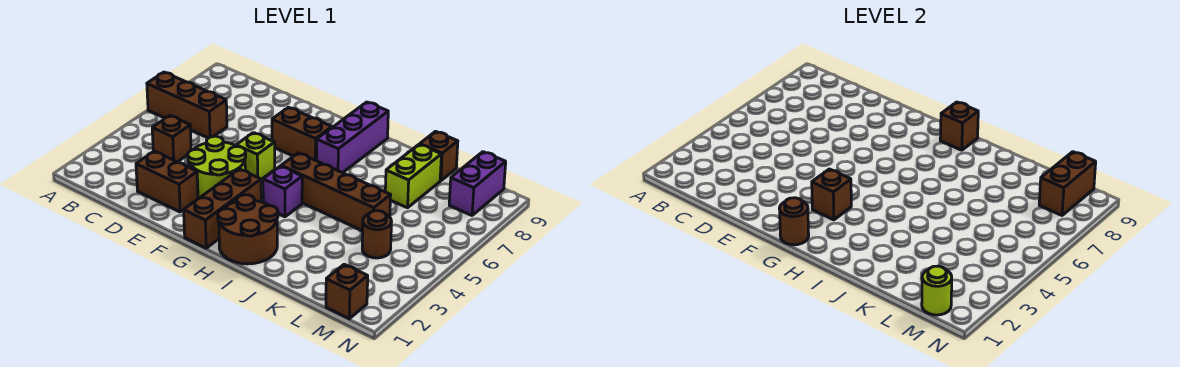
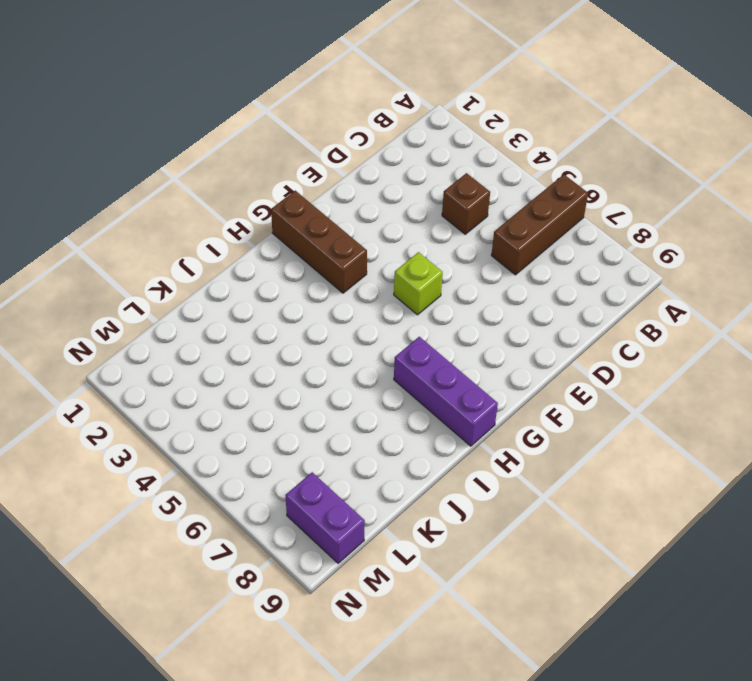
none -> brown brick D2:E2 level 1
none -> lime round brick E3:F4 level 1
none -> brown brick F7:G7 level 1

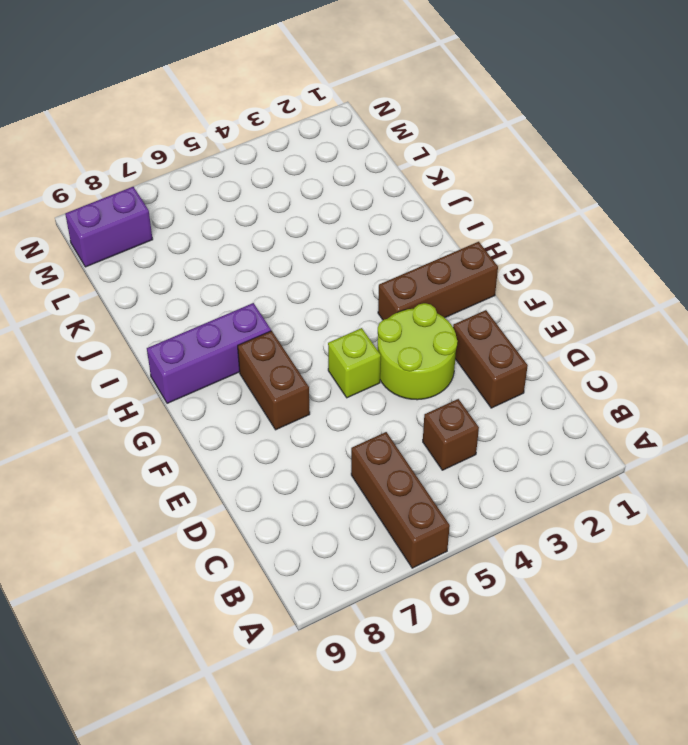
none -> brown round brick H1:I2 level 1
none -> purple brick H4 level 1
none -> brown brick H5:K5 level 1

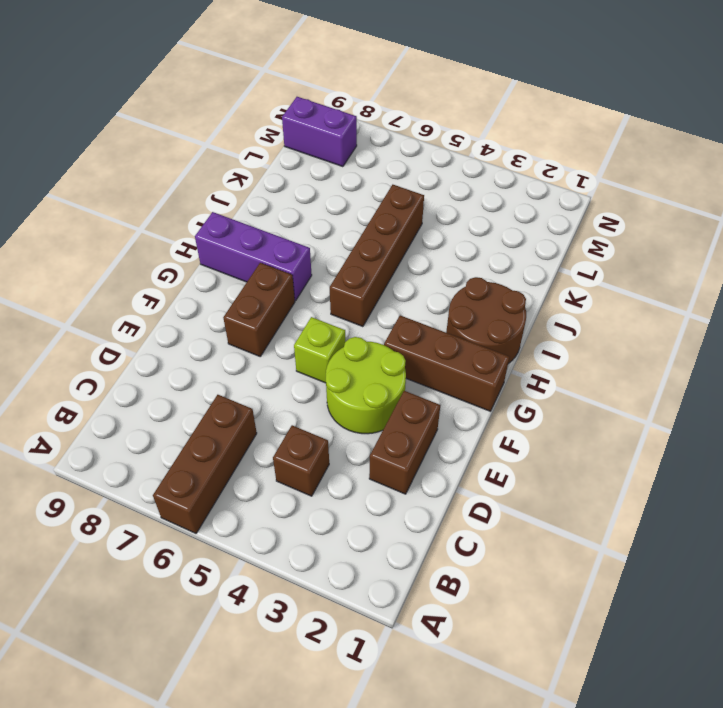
none -> purple brick H4 level 1
none -> lime brick K7:K8 level 1
none -> brown brick K9 level 1

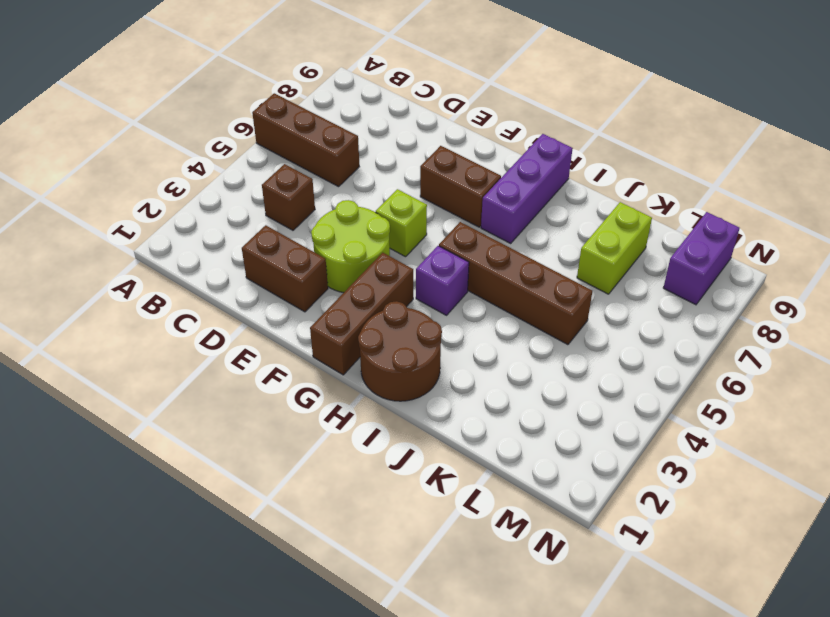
none -> brown brick K9 level 1
none -> brown round brick L4 level 1
none -> brown brick M1 level 1

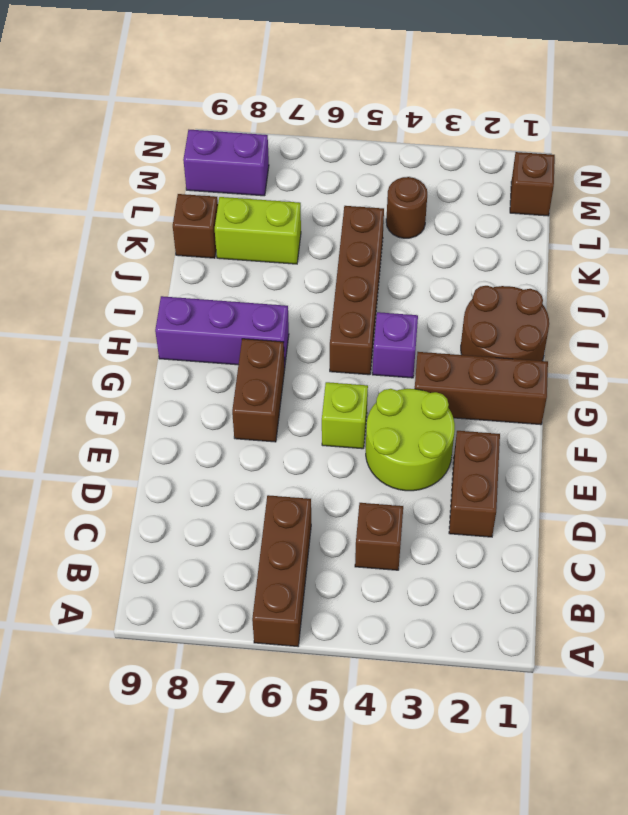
none -> brown round brick G1 level 2
none -> brown brick G3 level 2
none -> brown brick H9 level 2

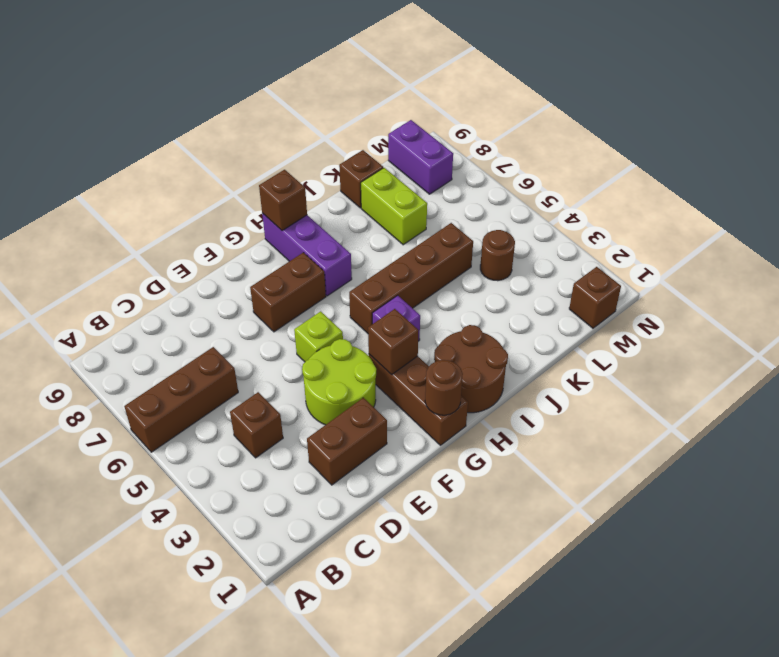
none -> lime round brick M1 level 2
none -> brown brick M8:M9 level 2

